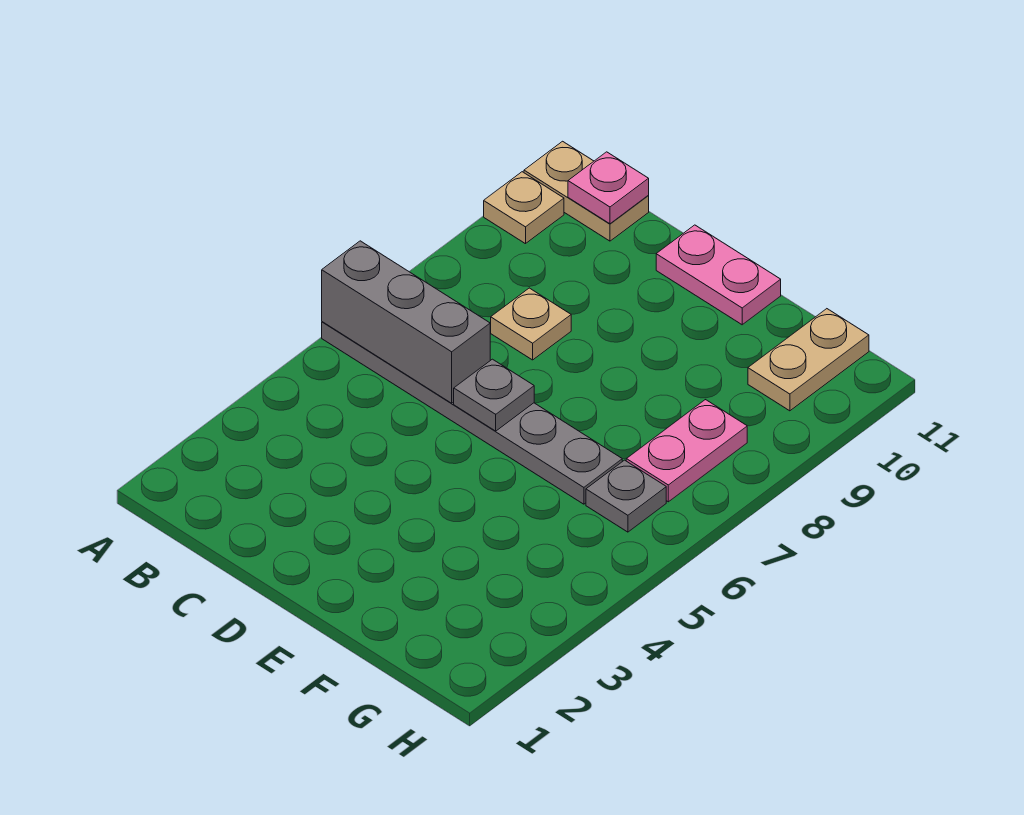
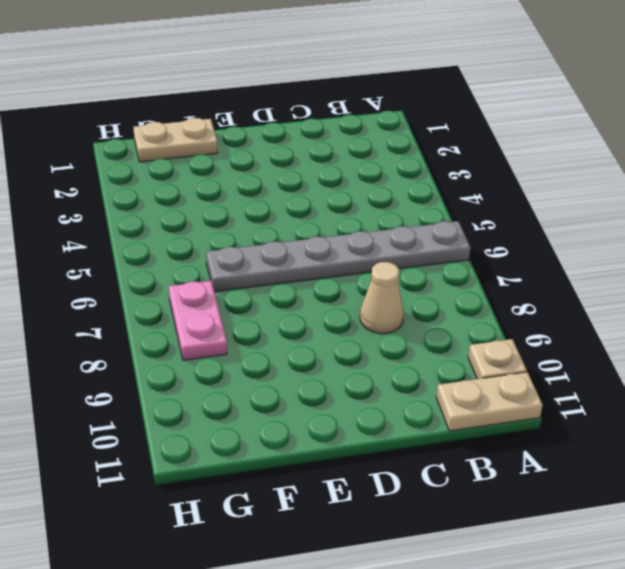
tan cone C8 level 1 -> tan plate C8 level 1
tan plate F1:G1 level 1 -> tan plate G10:G11 level 1
none -> pink plate D11:E11 level 1
none -> grey plate G6 level 1

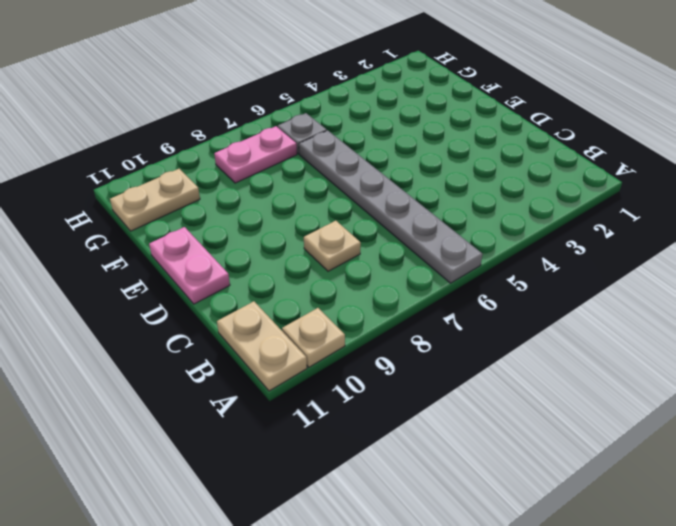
none -> grey brick A6:C6 level 2
none -> pink plate B11 level 2

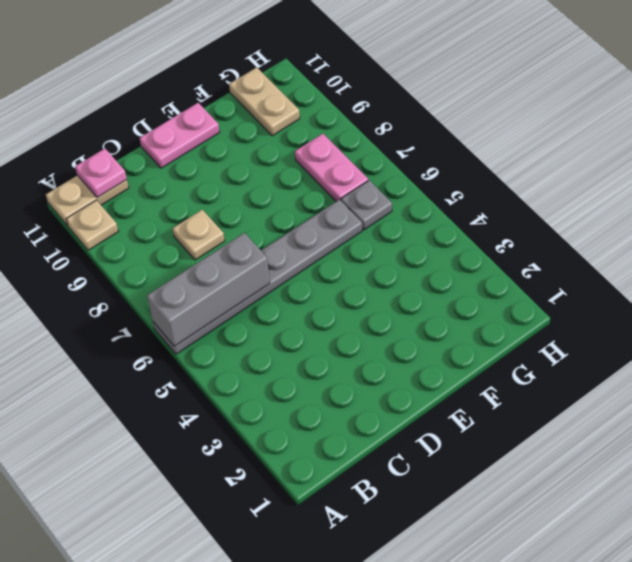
none -> grey plate D6 level 2

